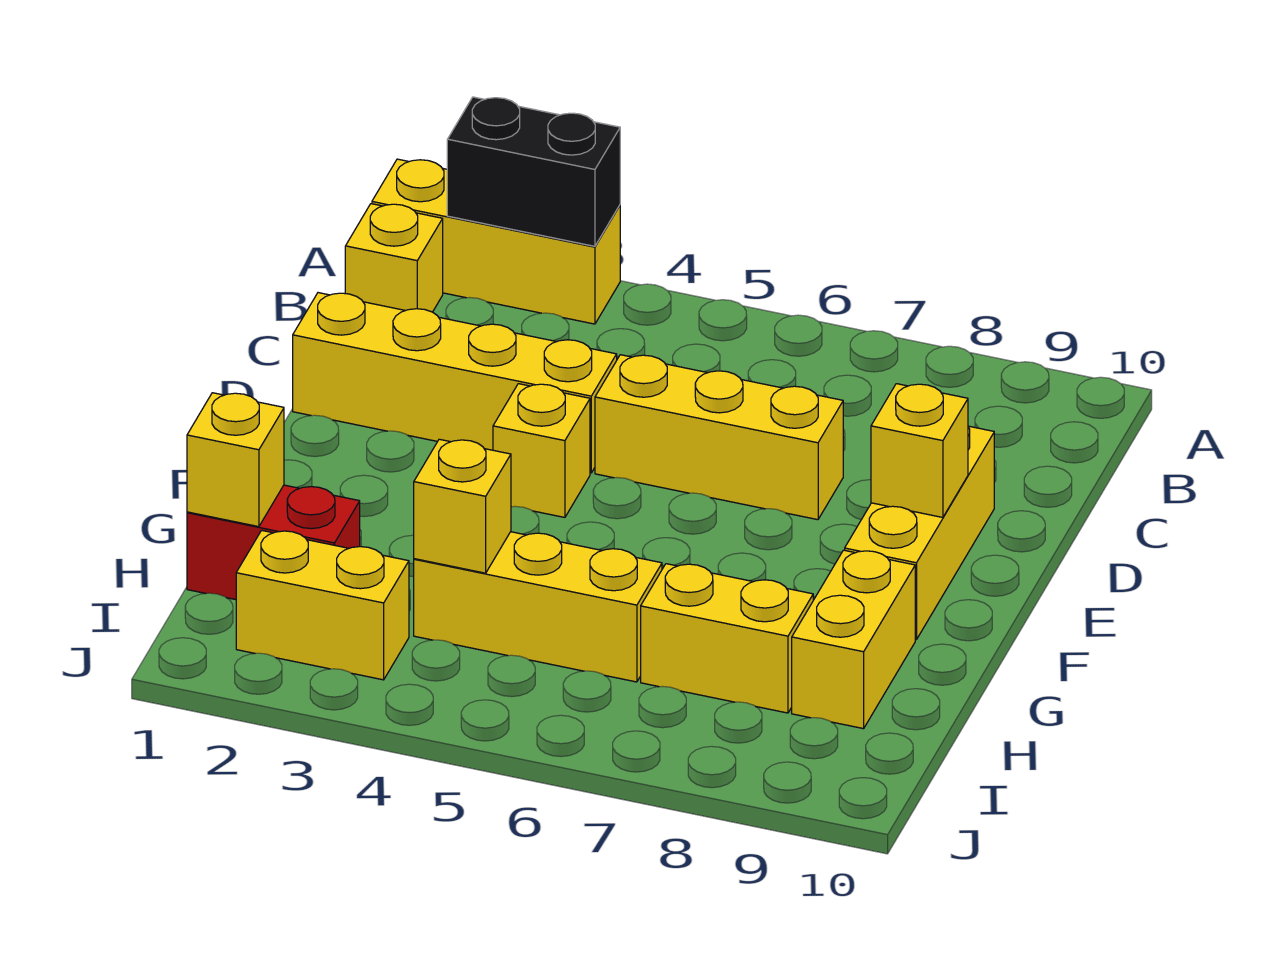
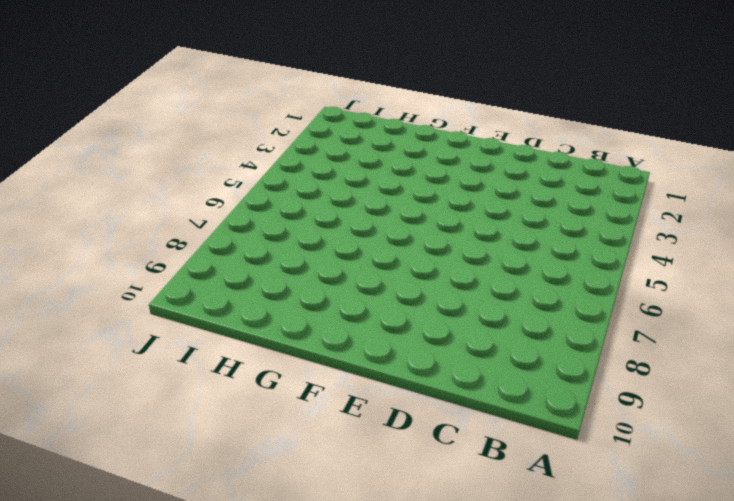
none -> yellow brick A1:A3 level 1
none -> yellow brick B1 level 1
none -> yellow brick D1:D4 level 1

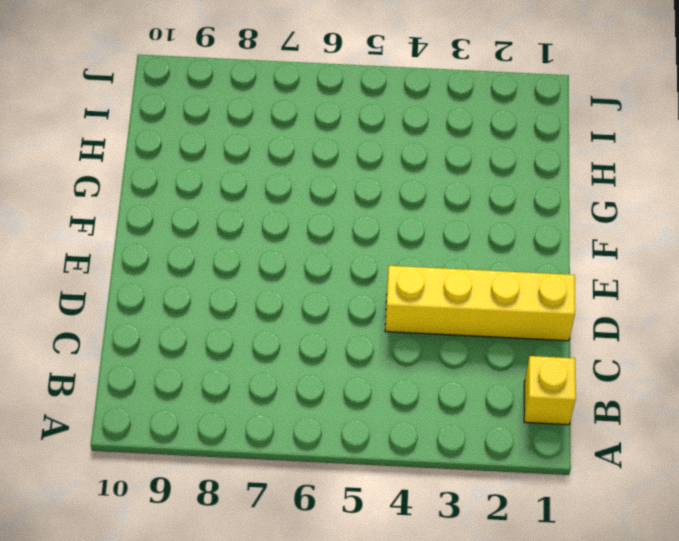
none -> yellow brick A1:A3 level 1
none -> yellow brick D5:D7 level 1
none -> yellow brick D9:F9 level 1

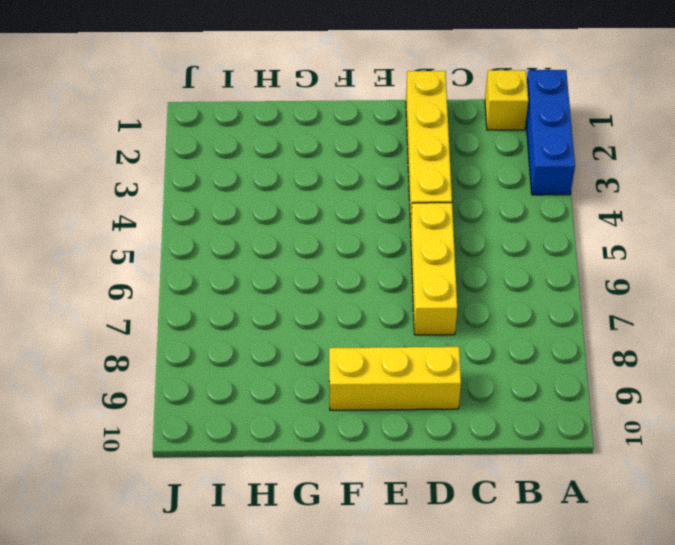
blue brick A1:A3 level 1 -> yellow brick A1:A3 level 1
none -> yellow brick E4 level 1
none -> yellow brick G9:H9 level 1
none -> red brick H1:H2 level 1

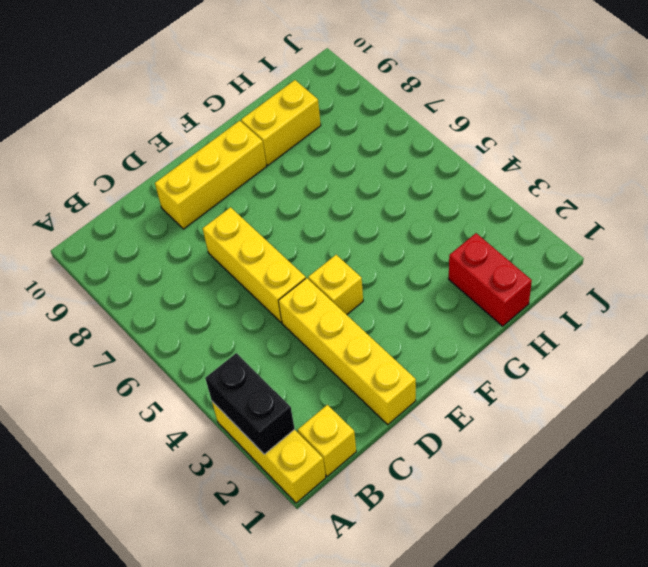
none -> yellow brick H4:H6 level 1
none -> yellow brick H7:H8 level 1
none -> yellow brick I2:I3 level 1

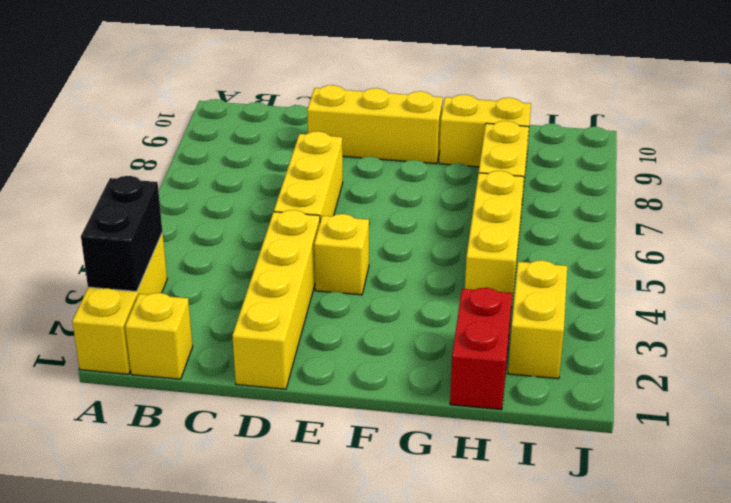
none -> yellow brick E9 level 2
none -> yellow brick H1 level 2
none -> yellow brick H4 level 2

